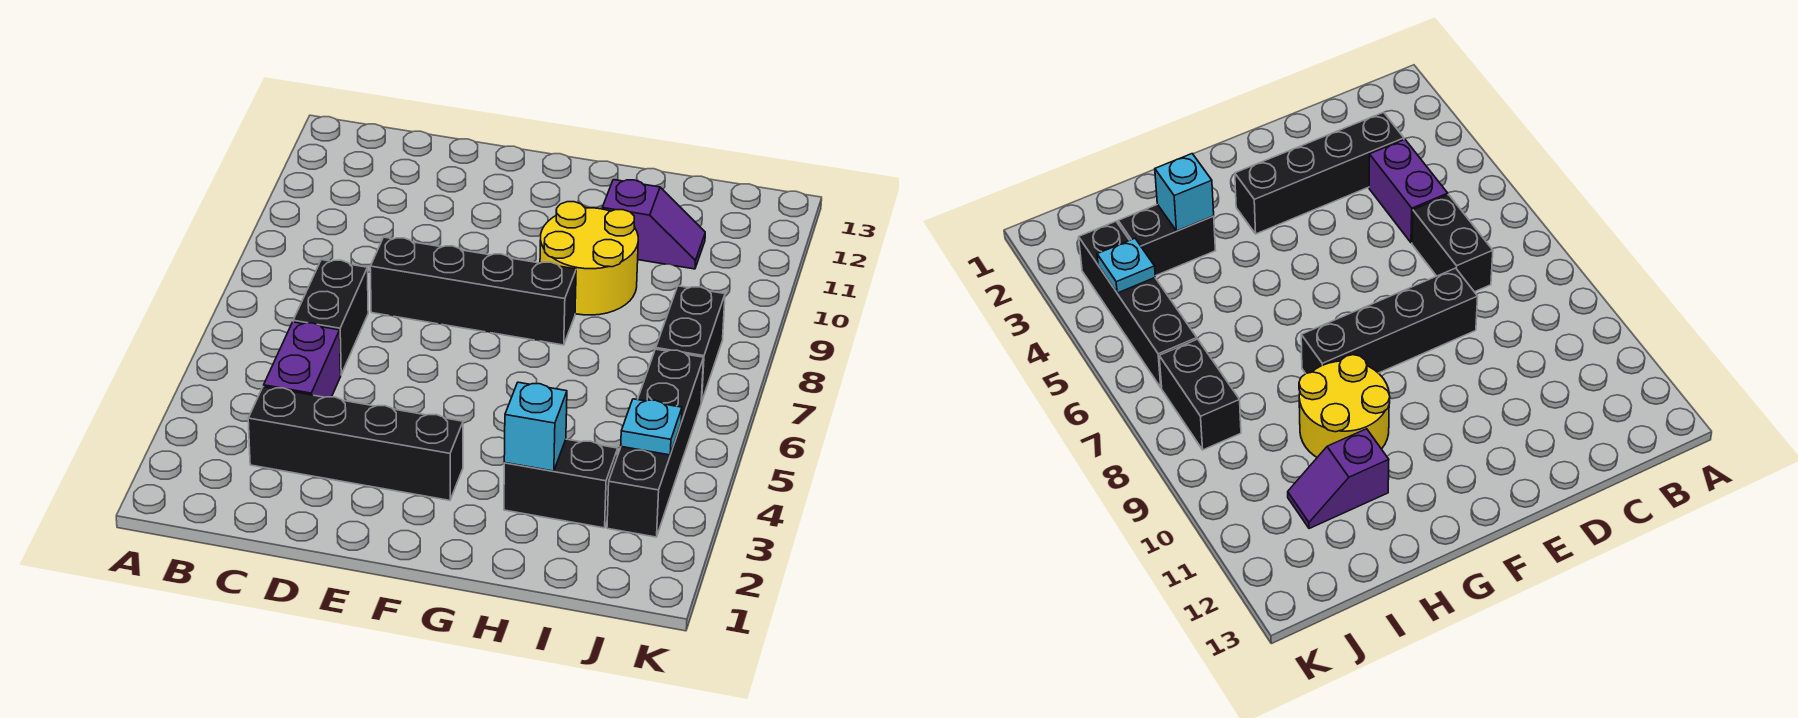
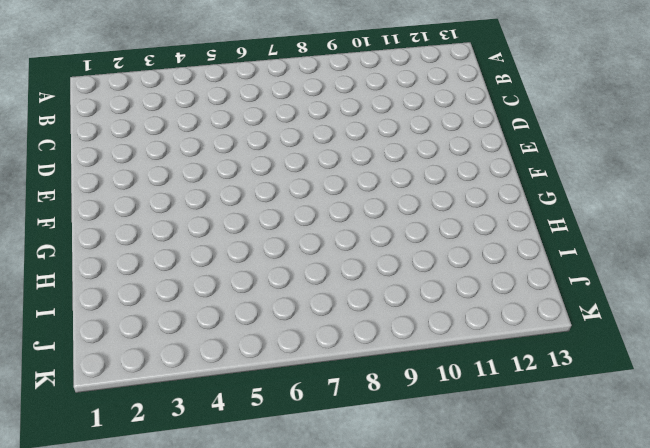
none -> black brick C3:F3 level 1
none -> purple brick C4:C5 level 1

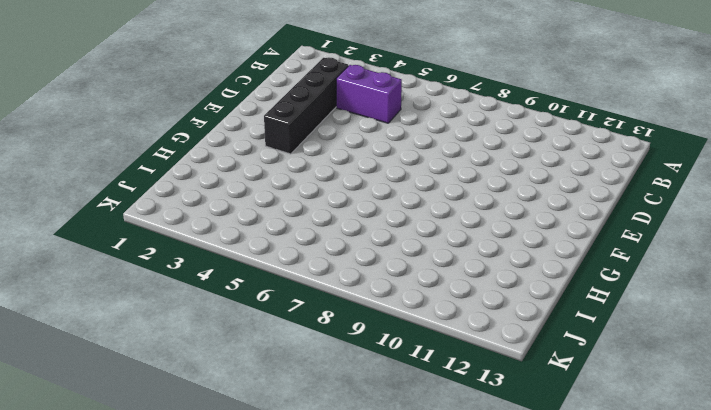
none -> black brick C6:C7 level 1
none -> black brick D8:G8 level 1

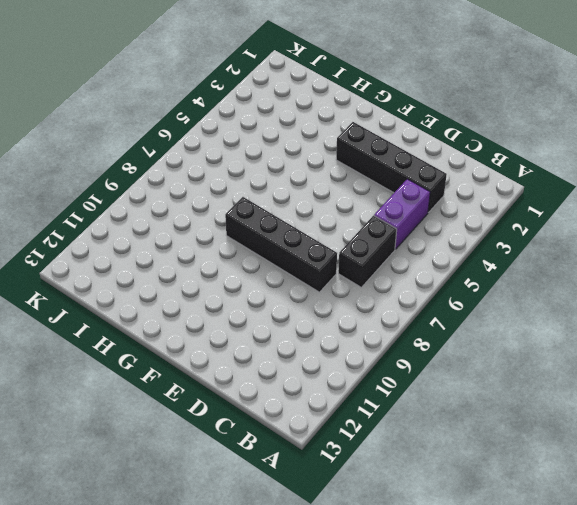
none -> yellow round brick G9:H10 level 1
none -> black brick H3:I3 level 1

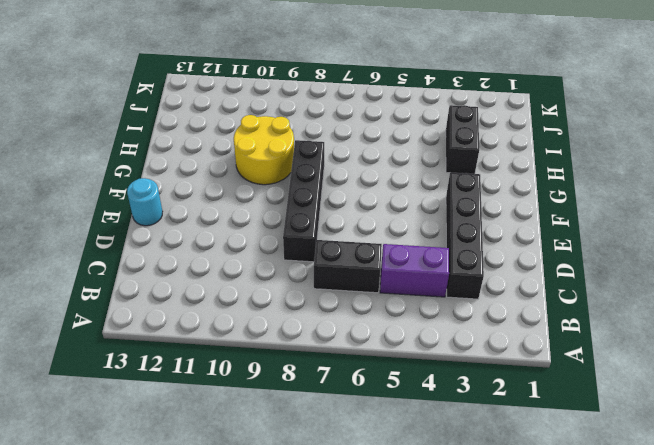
cyan round brick E13 level 1 -> none
none -> purple slope H11:I11 level 1 top H
none -> black brick J3:J6 level 1

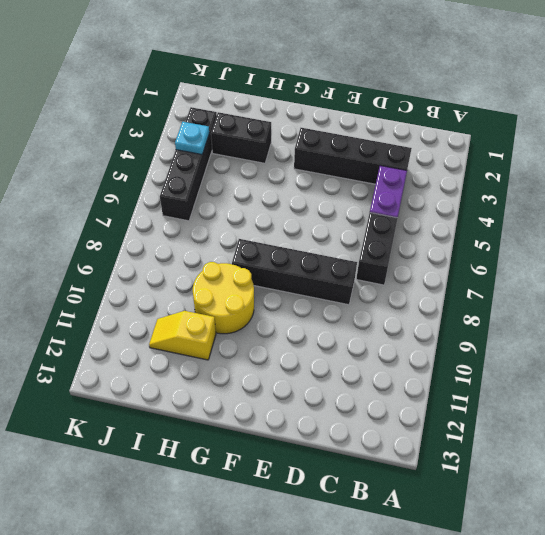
yellow slope H11:I11 level 1 top H -> purple slope H11:I11 level 1 top H
none -> black brick J7:J8 level 1
none -> cyan brick H3 level 2

